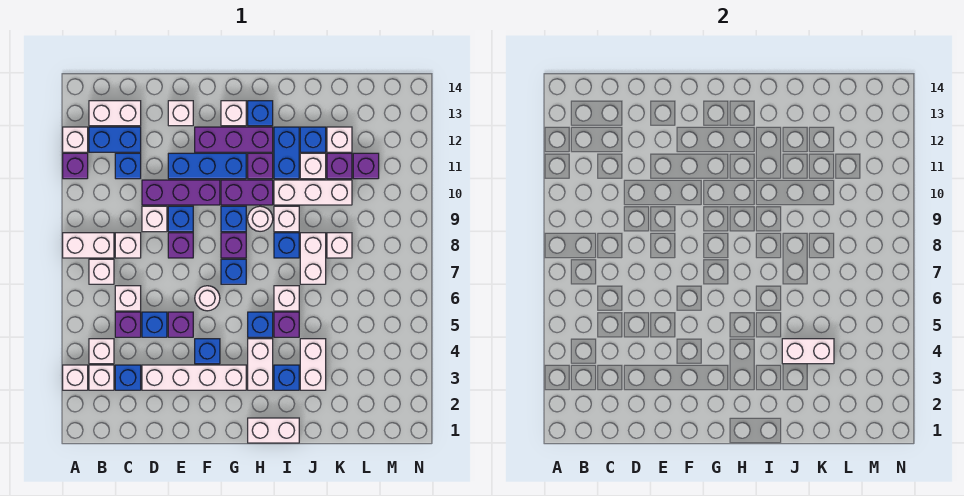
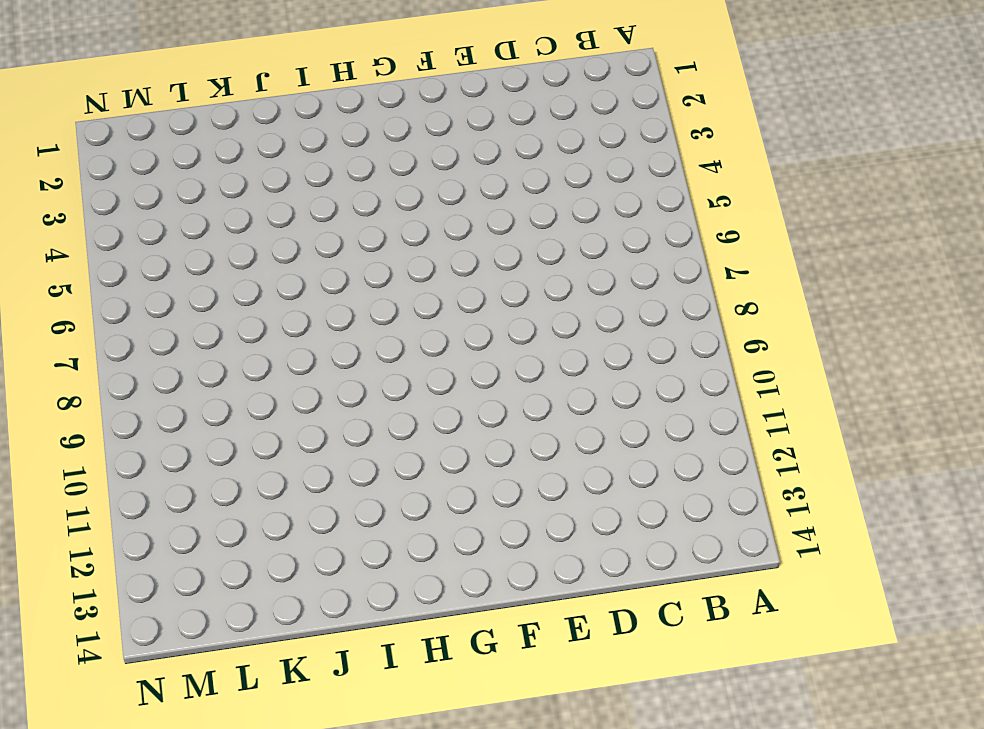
none -> white brick A3 level 1
none -> white brick A8:B8 level 1
none -> purple brick A11 level 1
none -> white brick A12 level 1

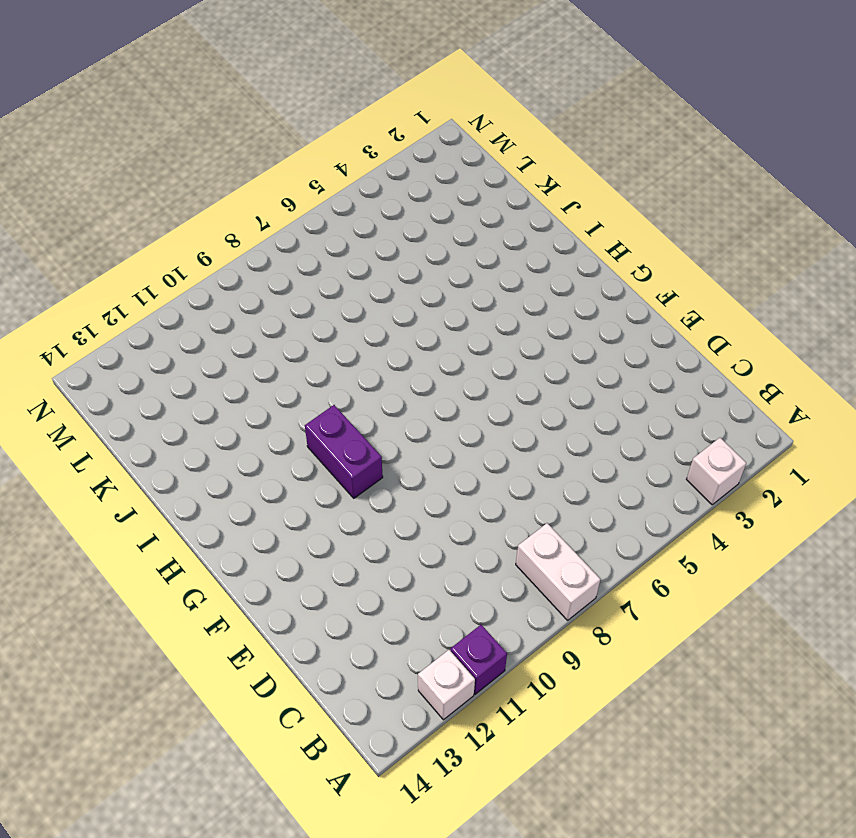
none -> white brick B3 level 1
none -> white brick B4 level 1
none -> white brick B7 level 1
none -> blue brick B12:C12 level 1

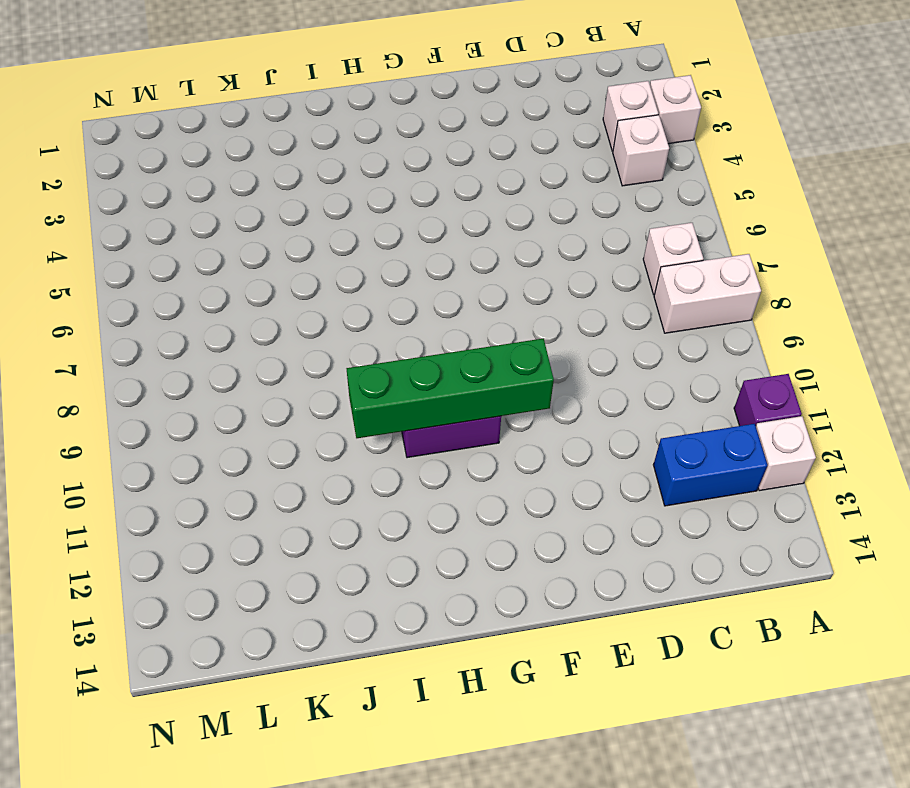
green brick F10:I10 level 2 -> none
none -> white brick B13:C13 level 1
none -> blue brick C3 level 1
none -> purple brick C5 level 1
none -> white brick C6 level 1

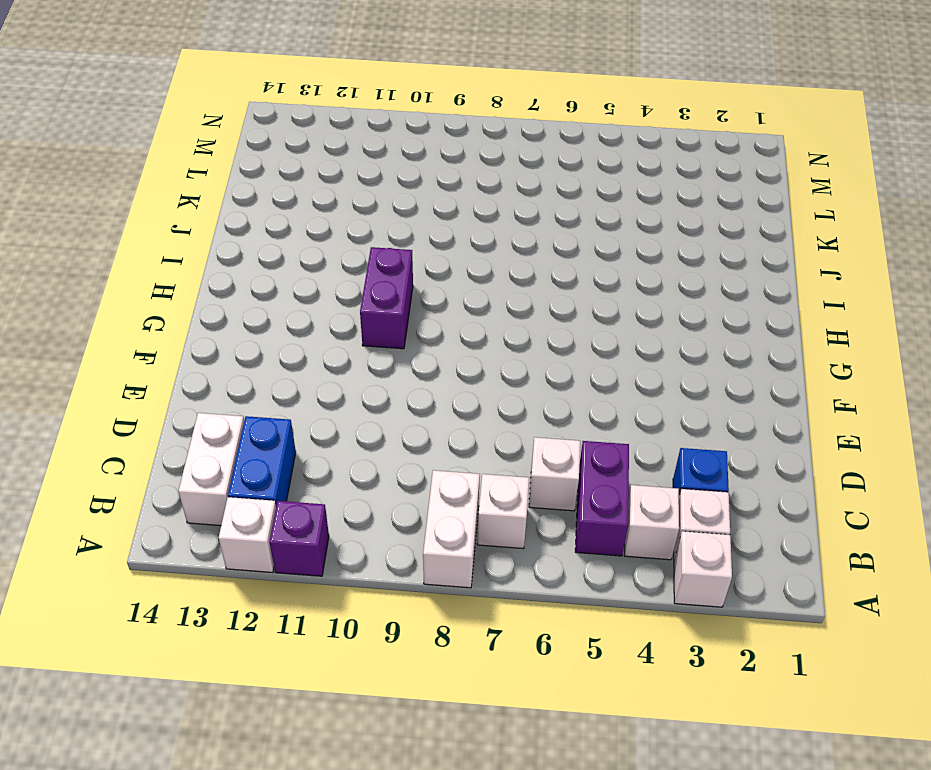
purple brick B5:C5 level 1 -> purple brick C5 level 1
none -> white brick C8 level 1
none -> blue brick C11 level 1
none -> white brick D3:G3 level 1
none -> blue brick D5 level 1

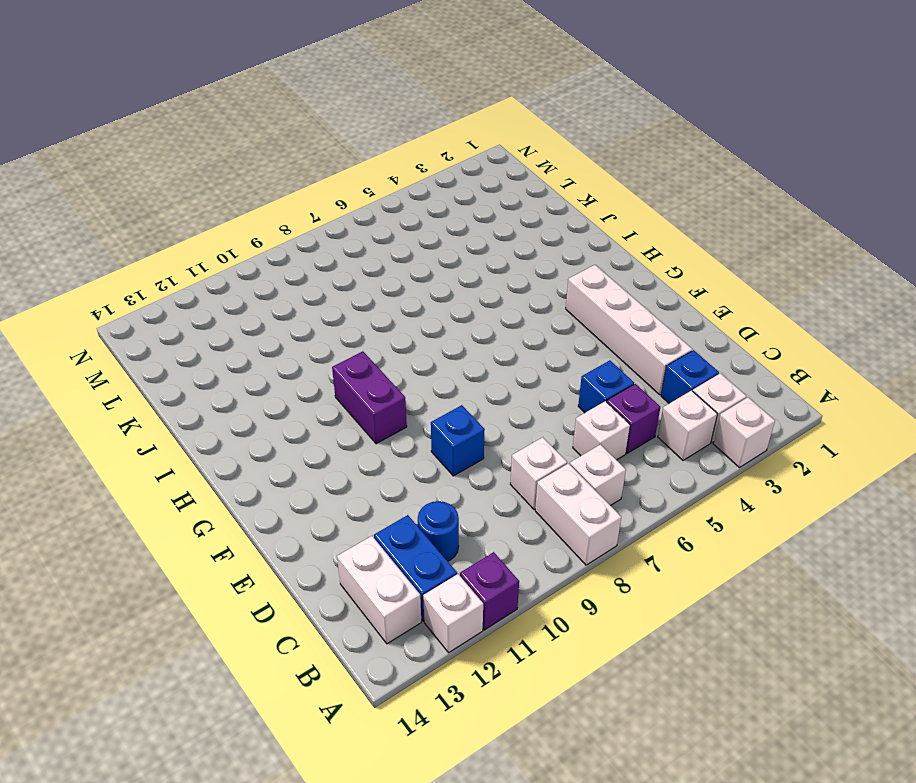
blue round brick C11 level 1 -> blue brick C11 level 1
none -> white brick D9 level 1
none -> purple brick D10:F10 level 1
none -> purple brick E5 level 1
none -> purple brick E8 level 1

